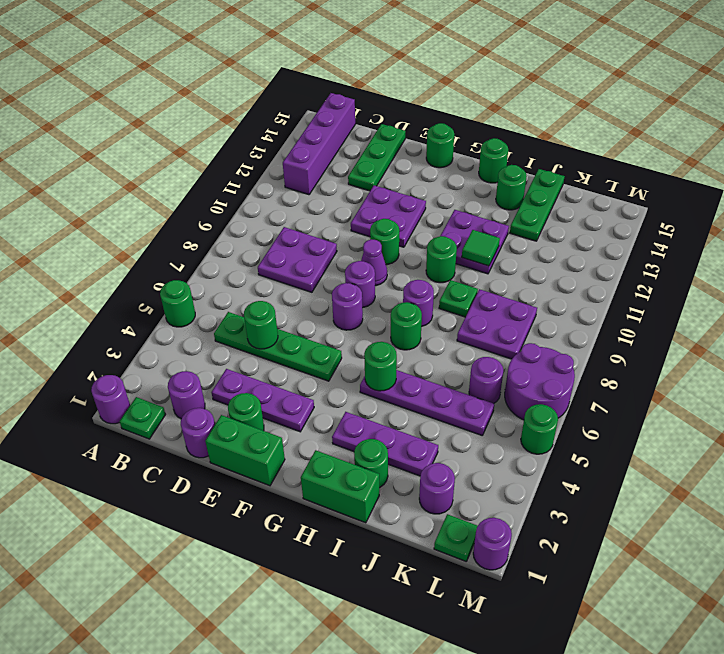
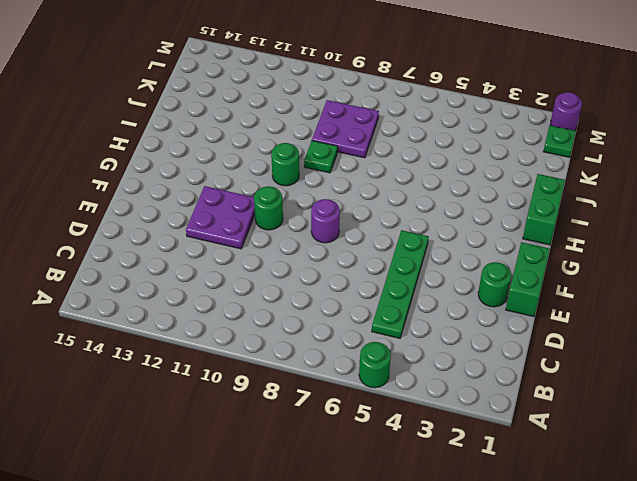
none -> purple round brick A1 level 1
none -> green plate B1 level 1
none -> purple brick B12:B15 level 1
none -> purple round brick C2 level 1

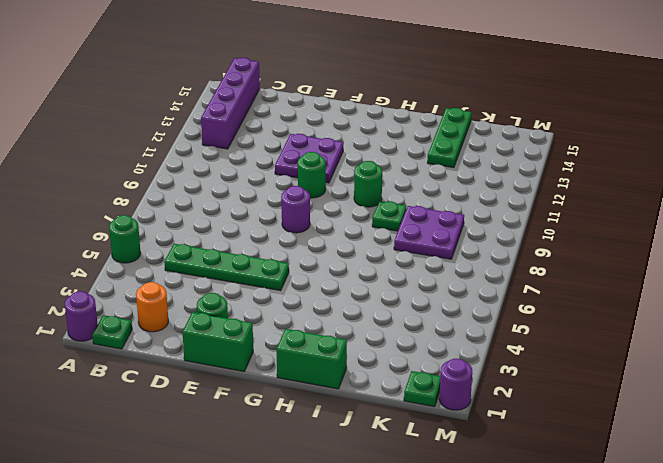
orange round brick C2 level 1 -> purple round brick C2 level 1
none -> purple plate C8:D9 level 1
none -> purple round brick D1 level 1
none -> purple plate D3:F3 level 1
none -> green plate D13:D15 level 1

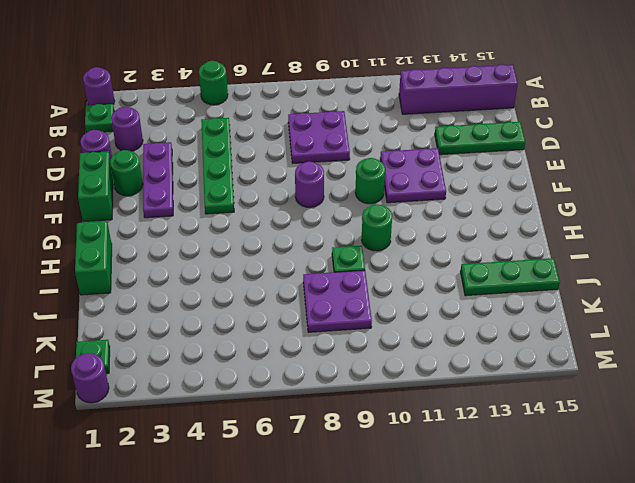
none -> purple round brick F7 level 1
none -> purple cone F9 level 1
none -> green round brick F15 level 1
none -> purple plate H3:J3 level 1

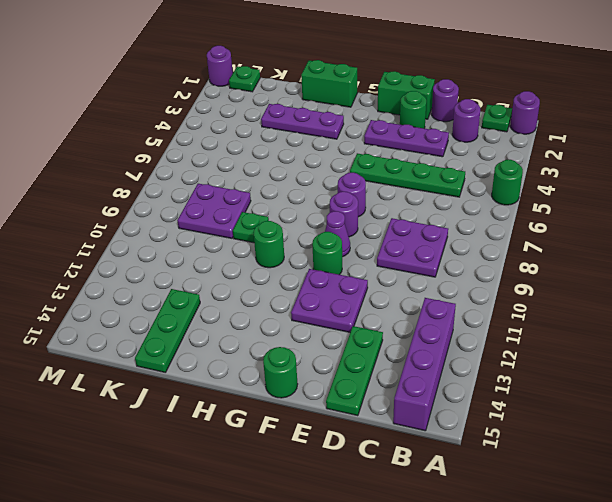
none -> purple plate H5:K5 level 1
none -> green round brick H7 level 1
none -> purple round brick H8 level 1
none -> purple plate H11:I12 level 1

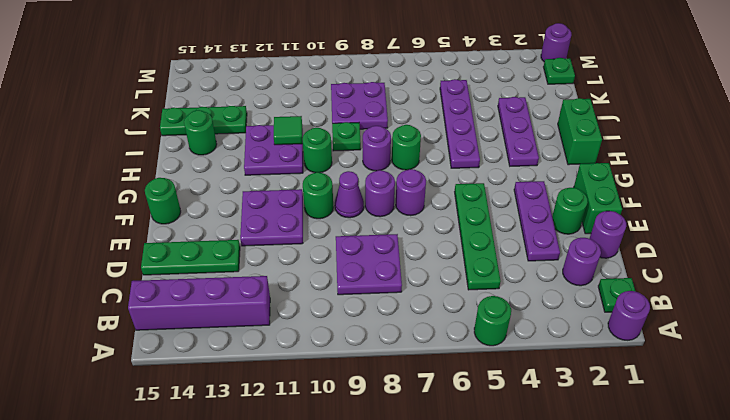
none -> green round brick H15 level 1
none -> green round brick I2 level 1
none -> purple round brick K2 level 1
none -> purple round brick K6 level 1

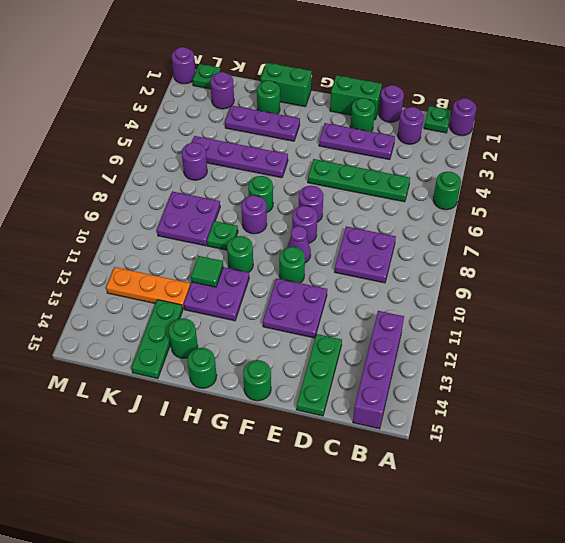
orange plate J12:L12 level 1 -> none
none -> purple round brick L6:M7 level 1
none -> green round brick M5 level 1
none -> green round brick D5 level 2
none -> green round brick H5 level 2

